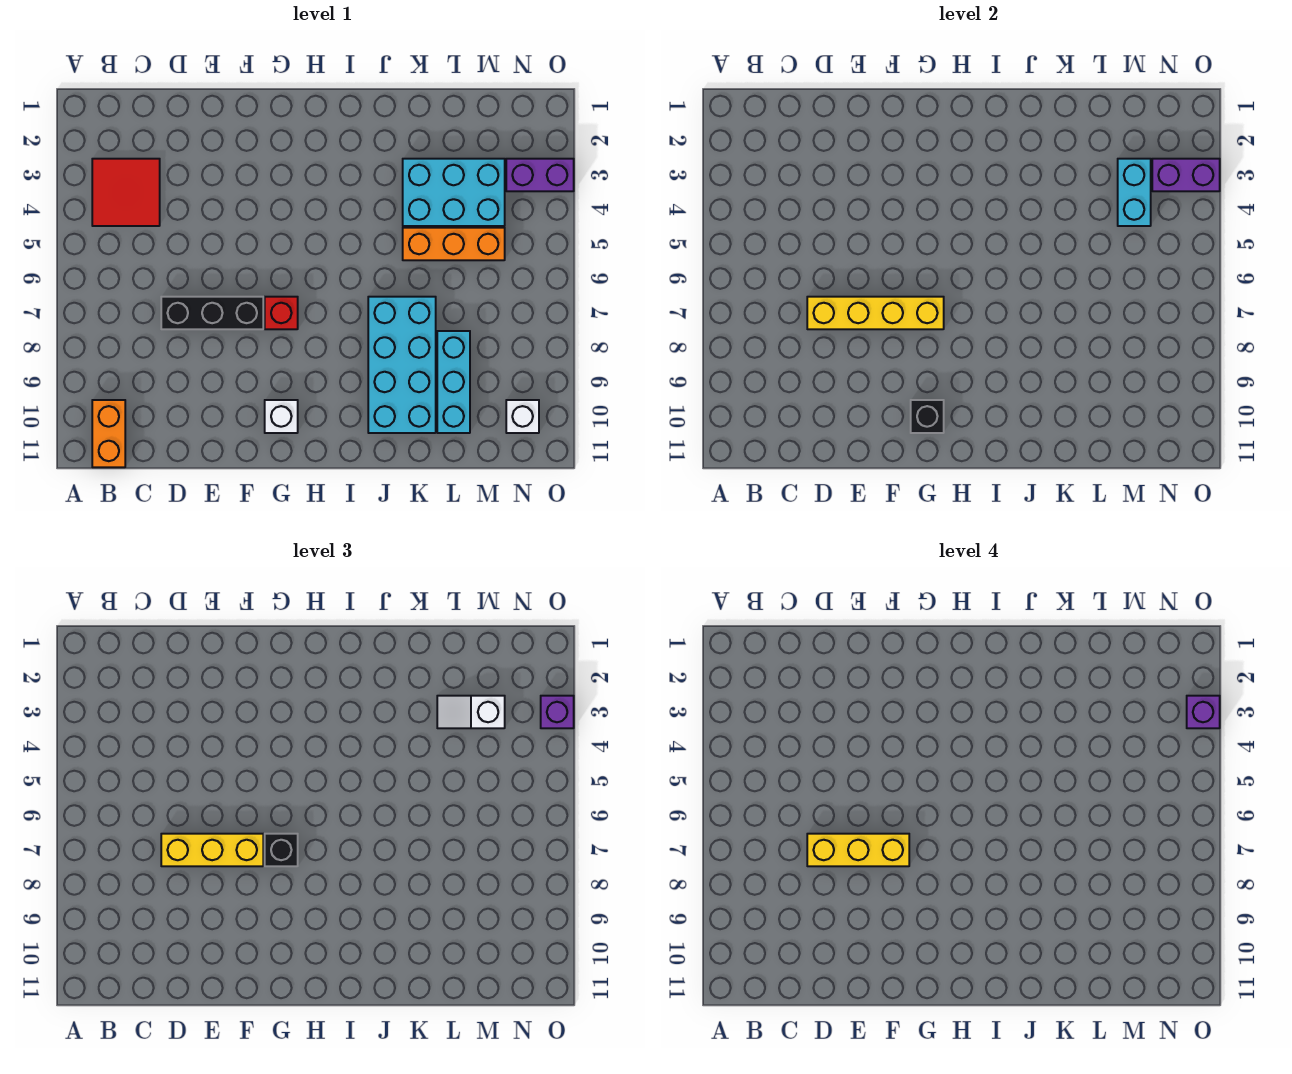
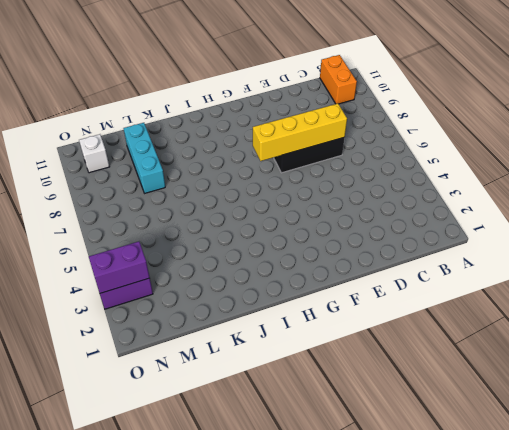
none -> red tile B3:C4 level 1
none -> red brick G7 level 1
none -> white brick G10 level 1

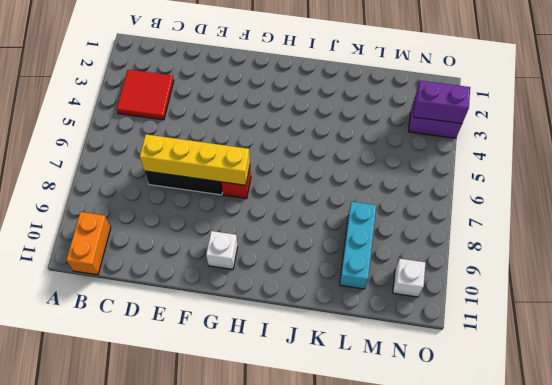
none -> cyan brick J7:K10 level 1
none -> cyan brick K3:M4 level 1
none -> orange brick K5:M5 level 1

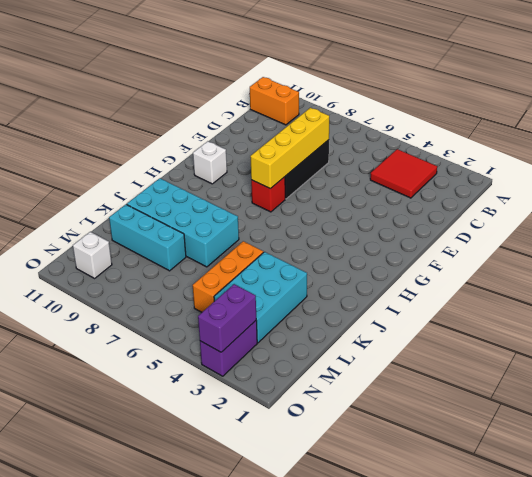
none -> black brick G10 level 2
none -> cyan brick M3:M4 level 2
none -> yellow brick D7:F7 level 3

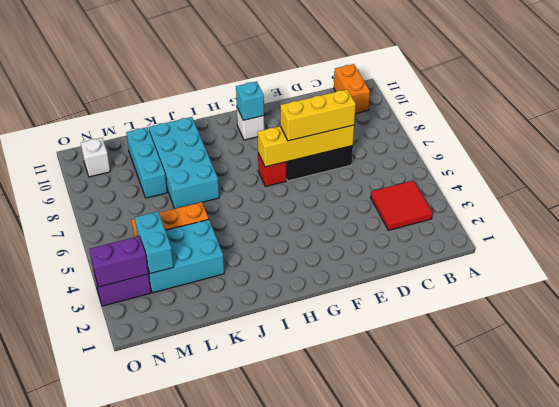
cyan brick G10 level 2 -> black brick G10 level 2
none -> black brick G7 level 3
none -> white slope L3:M3 level 3 top M
none -> purple brick O3 level 3

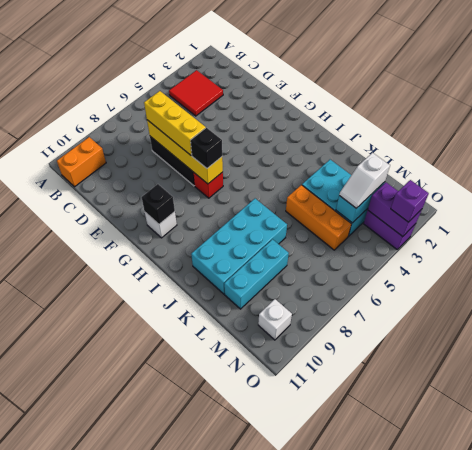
white slope M3:M4 level 3 top 3 -> white slope L3:M3 level 3 top M
none -> yellow brick D7:F7 level 4
none -> purple brick O3 level 4

